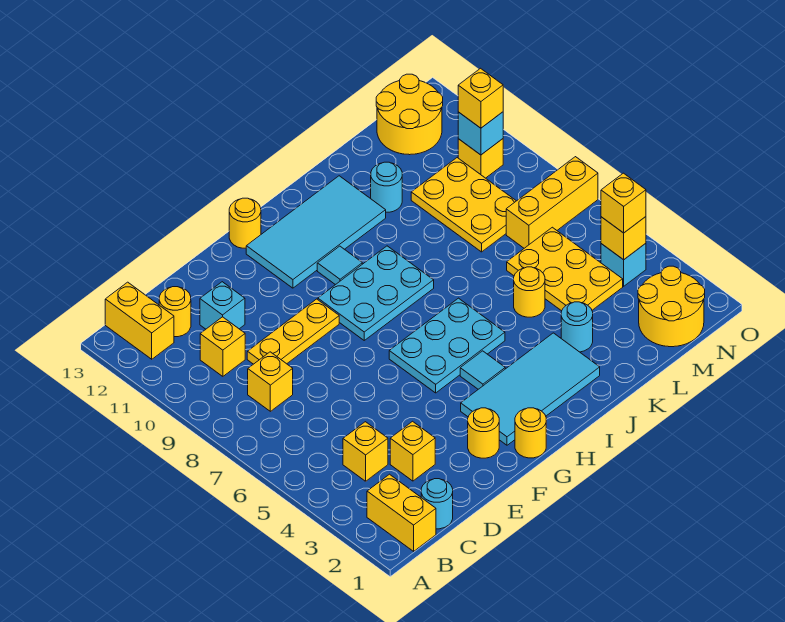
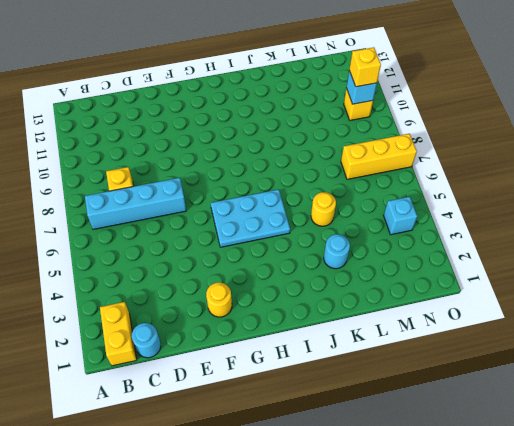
cyan brick B7:E7 level 1 -> none
none -> yellow brick B12:B13 level 1
none -> yellow brick C4 level 1
none -> yellow brick C10 level 1
none -> yellow round brick C12 level 1

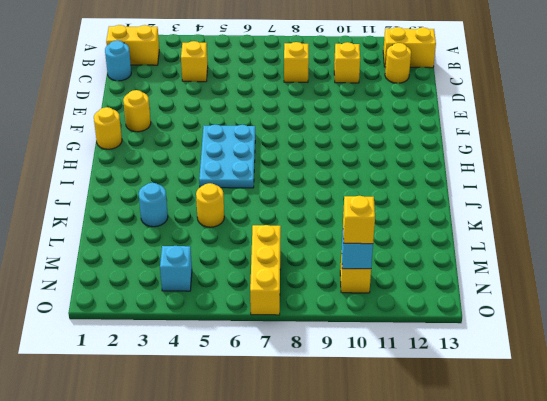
none -> yellow brick D3 level 1
none -> yellow plate D9:F9 level 1
none -> cyan brick D11 level 1
none -> cyan tile G2:J3 level 1

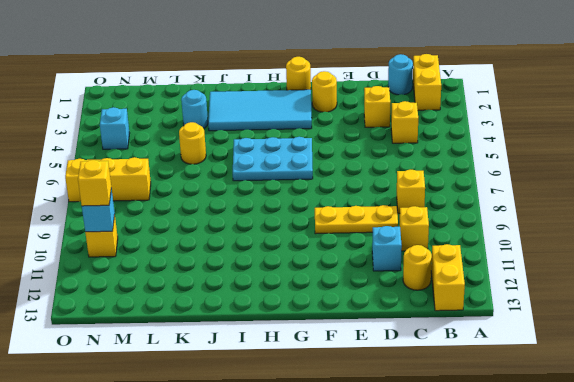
none -> cyan plate G8:I9 level 1
none -> cyan tile G11:J12 level 1
none -> yellow round brick G13 level 1
none -> cyan tile H4 level 1

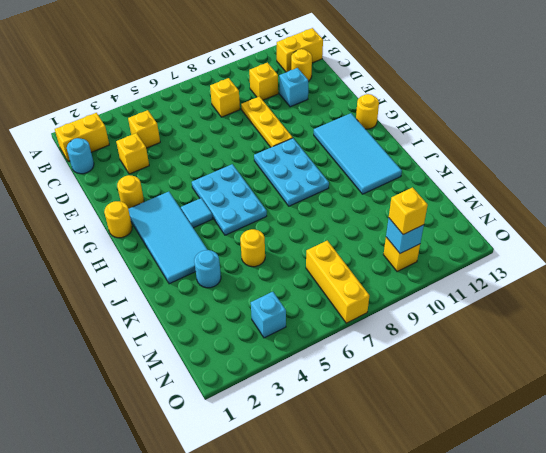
none -> cyan tile H10 level 1
none -> cyan round brick K11 level 1
none -> yellow plate L4:M6 level 1
none -> yellow plate L8:M10 level 1

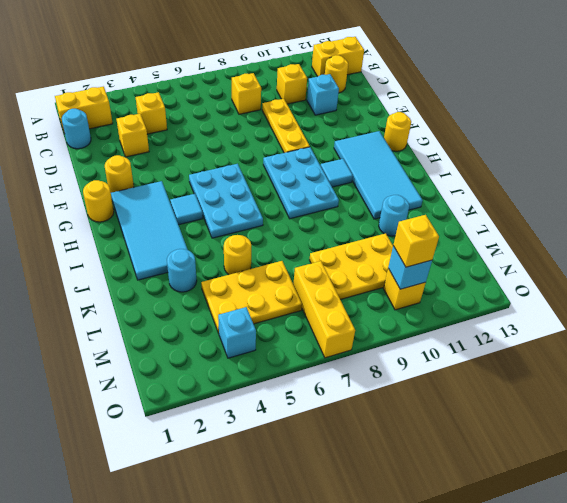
none -> yellow round brick M1:N2 level 1
none -> yellow round brick M12:N13 level 1
none -> yellow brick N4 level 2
none -> yellow brick N4 level 3

